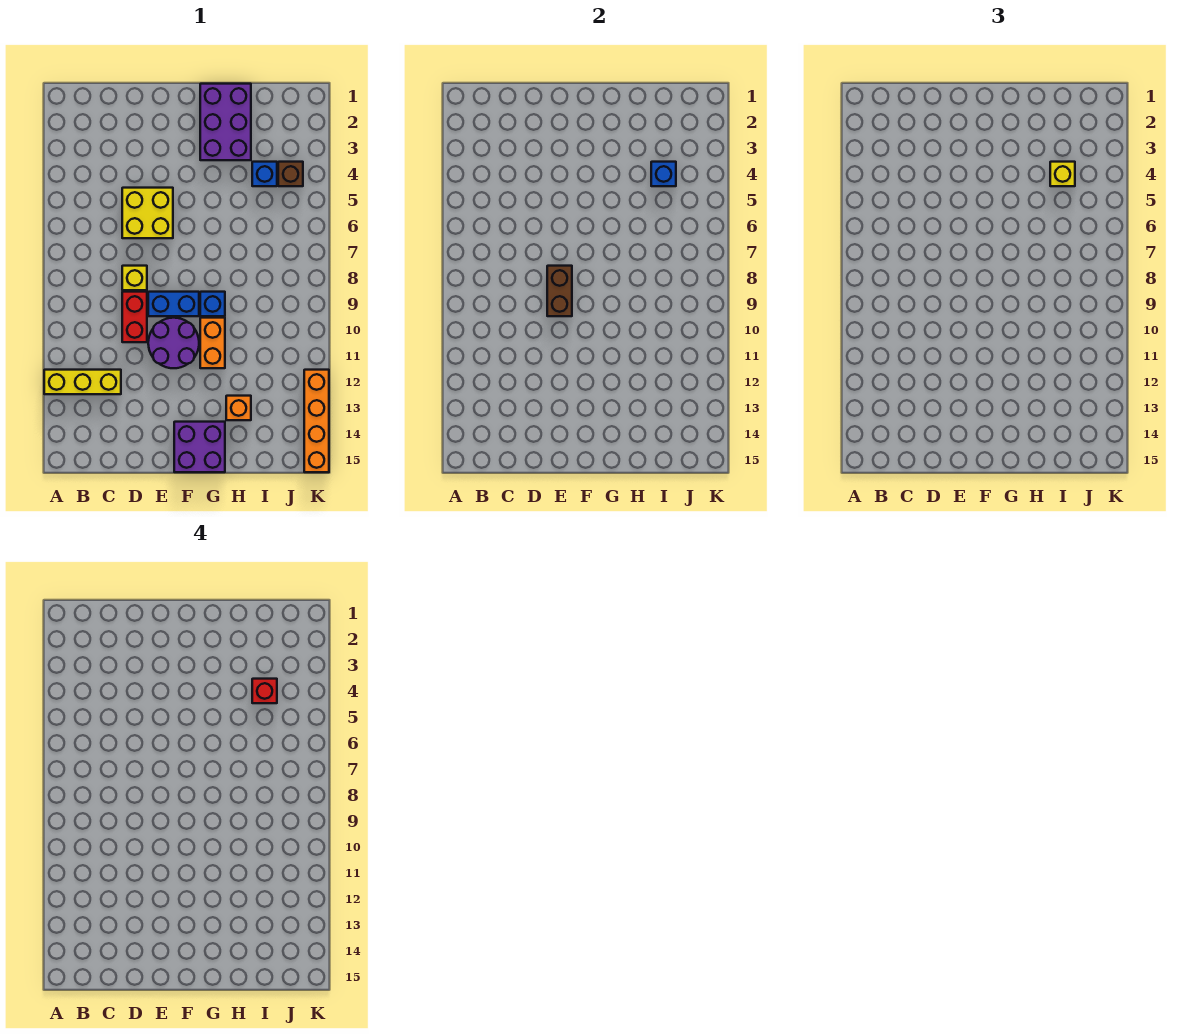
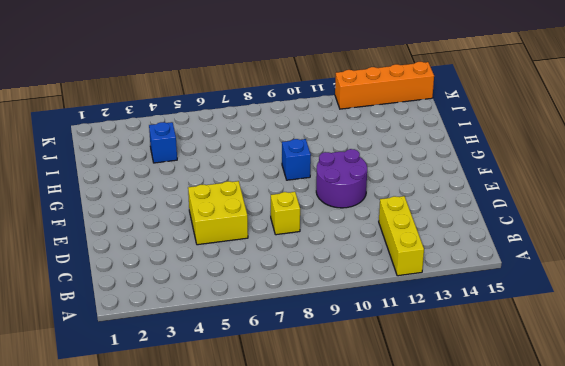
none -> red brick D9:D10 level 1
none -> blue brick E9:F9 level 1
none -> purple brick F14:G15 level 1

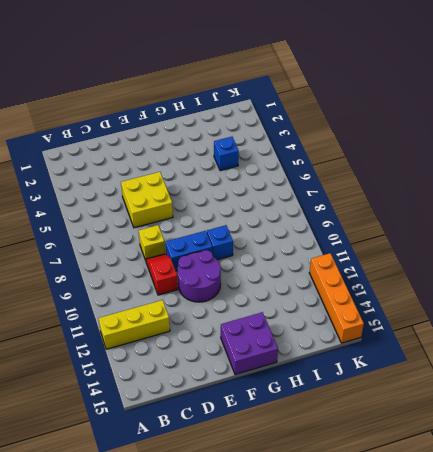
red slope D9:D10 level 1 top 10 -> red brick D9:D10 level 1
none -> purple brick G1:H3 level 1
none -> orange brick G10:G11 level 1
none -> orange brick H13 level 1

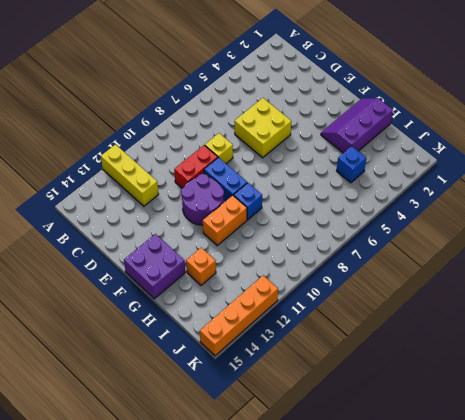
purple slope G1:H3 level 1 top H -> purple brick G1:H3 level 1
none -> brown brick J4 level 1
none -> brown brick E8:E9 level 2
none -> blue brick I4 level 2

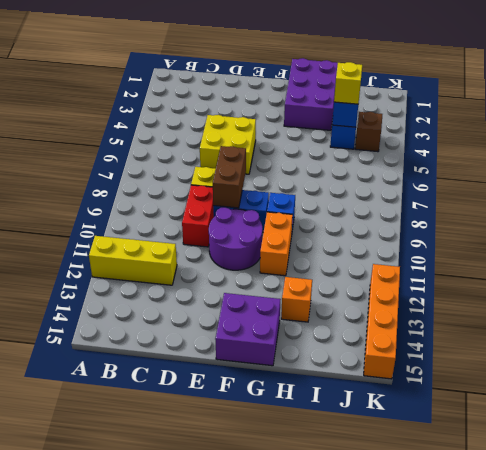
none -> red brick I4 level 4

